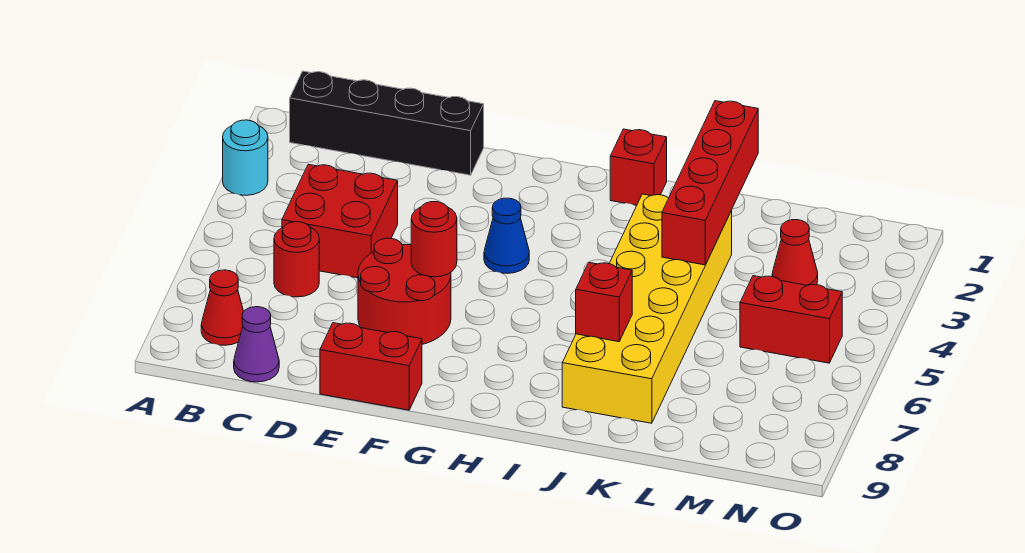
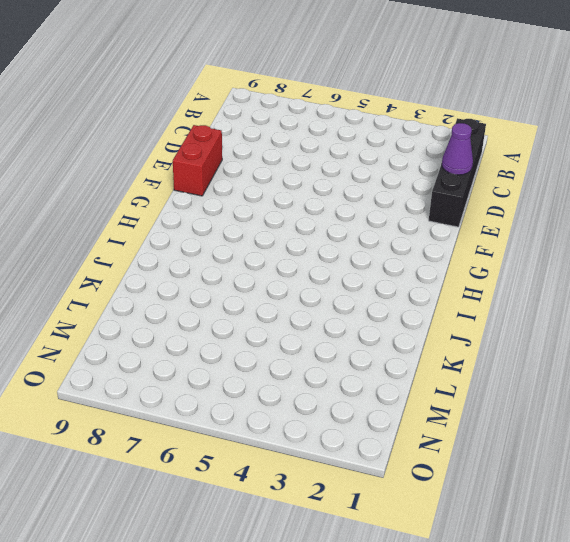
purple cone D1 level 2 -> purple cone C9 level 1
none -> cyan round brick A3 level 1
none -> red cone B8 level 1
none -> red brick C4:D5 level 1

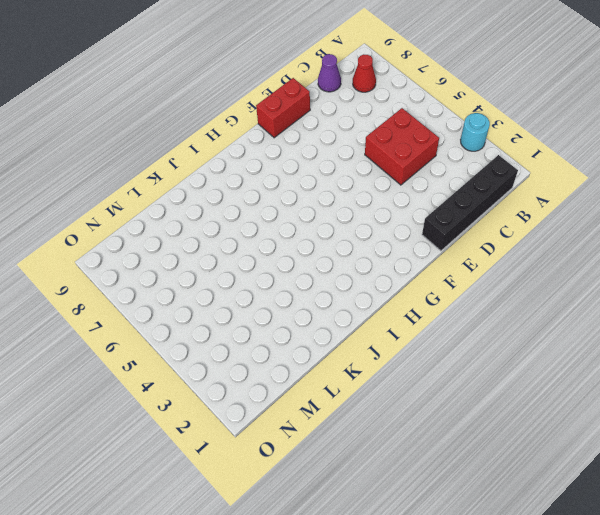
none -> red round brick C6 level 1
none -> red round brick E6:F7 level 1
none -> blue cone G4 level 1

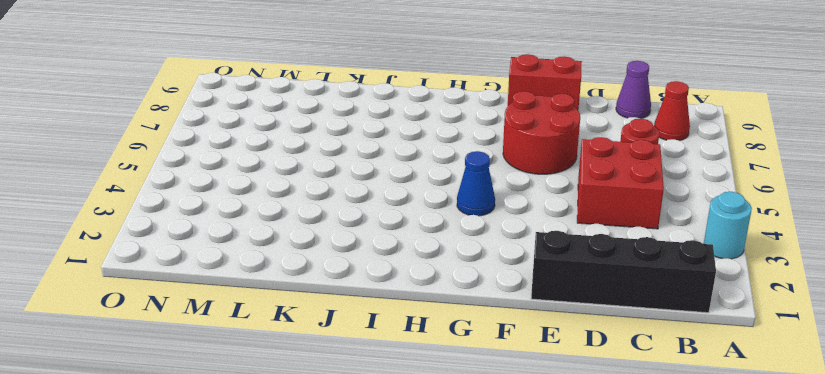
none -> red brick I1 level 1
none -> yellow brick J3:K8 level 1
none -> red cone M3 level 1

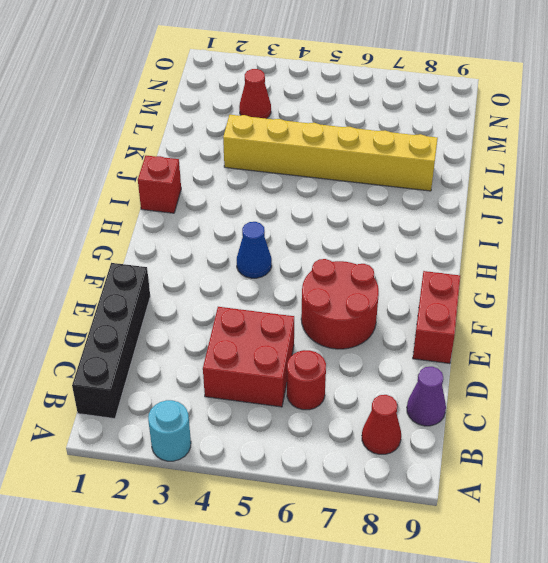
yellow brick K3:K8 level 1 -> yellow brick J3:K8 level 1
none -> red brick M5:N5 level 1
none -> red round brick F6 level 2
none -> red brick J7 level 2

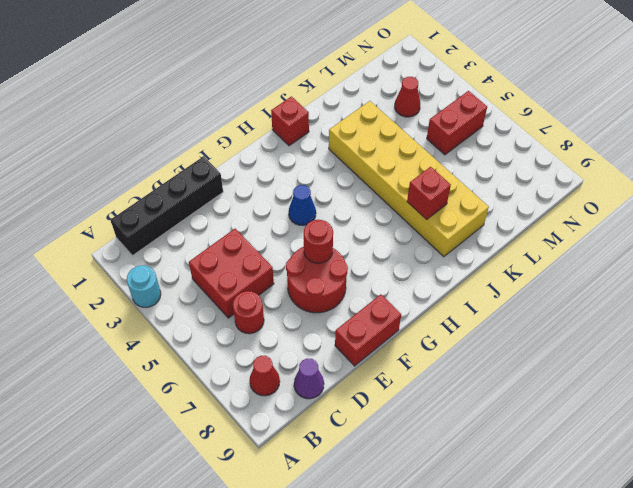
none -> red brick K1:K4 level 2

